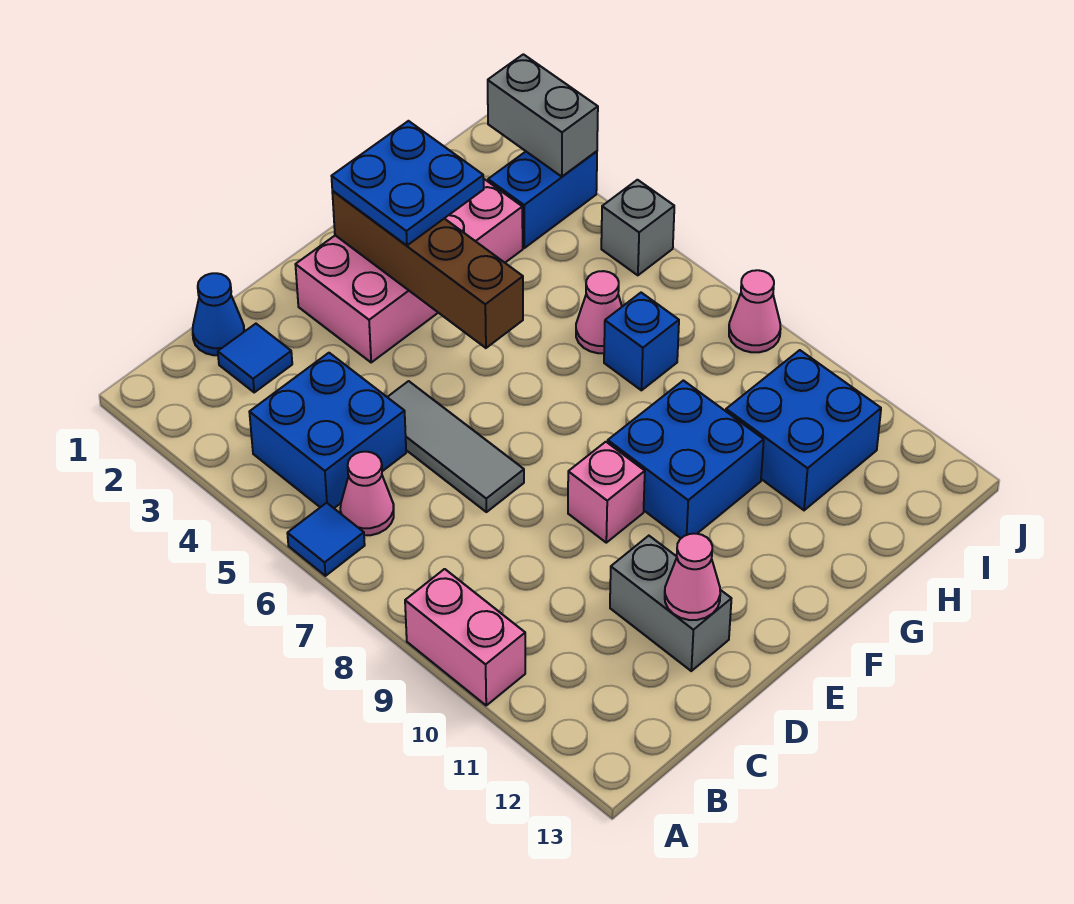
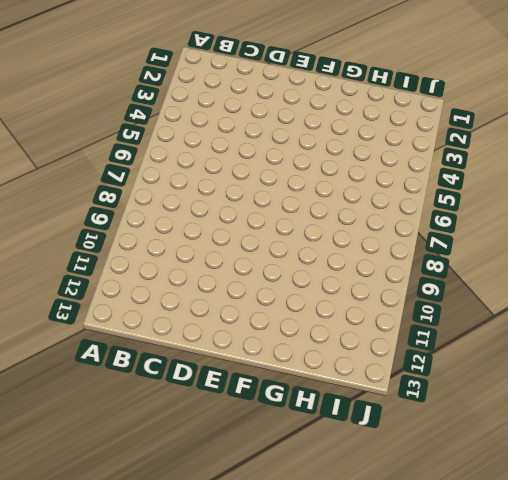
none -> blue tile A6 level 1
none -> pink brick A9:A10 level 1
none -> blue brick B4:C5 level 1

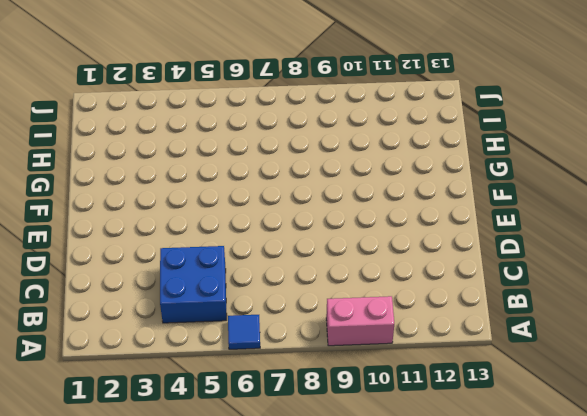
none -> pink cone B6 level 1
none -> blue cone C1 level 1
none -> blue tile C2 level 1

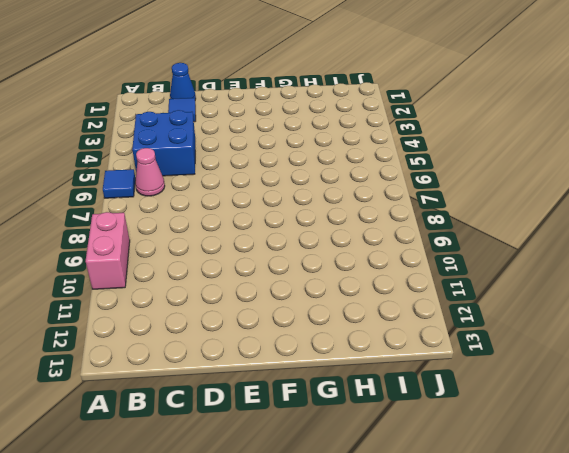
none -> grey tile D5:D7 level 1
none -> grey brick D11:D12 level 1
none -> pink brick E2:H3 level 1

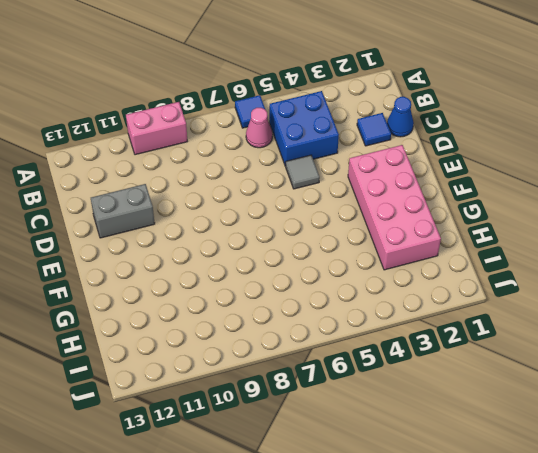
grey tile D5 level 1 -> grey tile D5:D7 level 1
none -> pink brick E9 level 1
none -> blue brick F9:G10 level 1
none -> pink cone H6 level 1

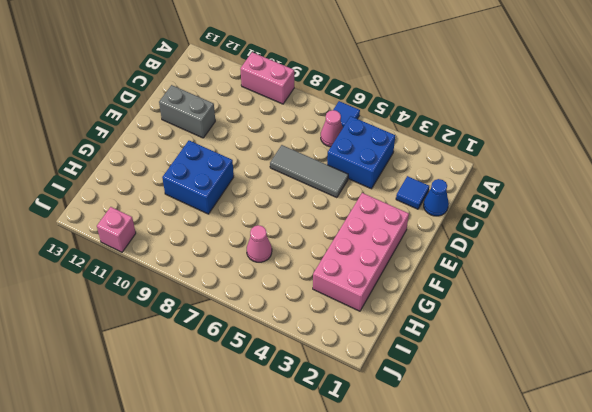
pink brick J11 level 1 -> pink brick E9 level 1
none -> blue brick H7 level 1
none -> blue brick H10:I11 level 1
none -> blue brick I3:J3 level 1

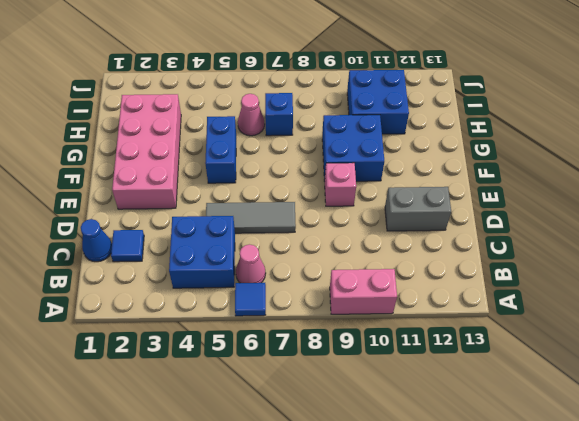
blue brick F5:G5 level 1 -> blue brick I3:J3 level 1
none -> grey brick J5 level 1
none -> pink cone J8 level 1
none -> pink cone D12 level 2

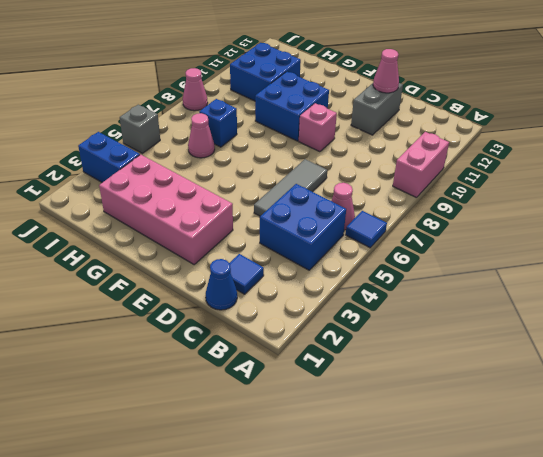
none -> brown brick F2:F5 level 2
none -> grey brick J2:J3 level 2
none -> blue plate F2:G3 level 3

